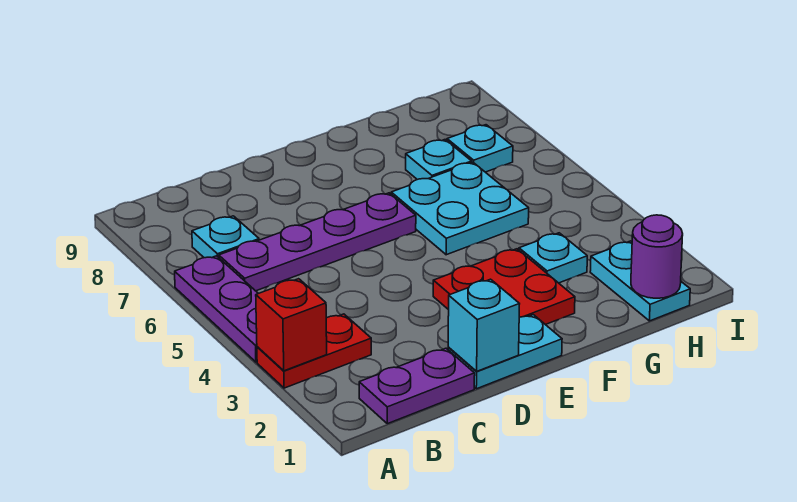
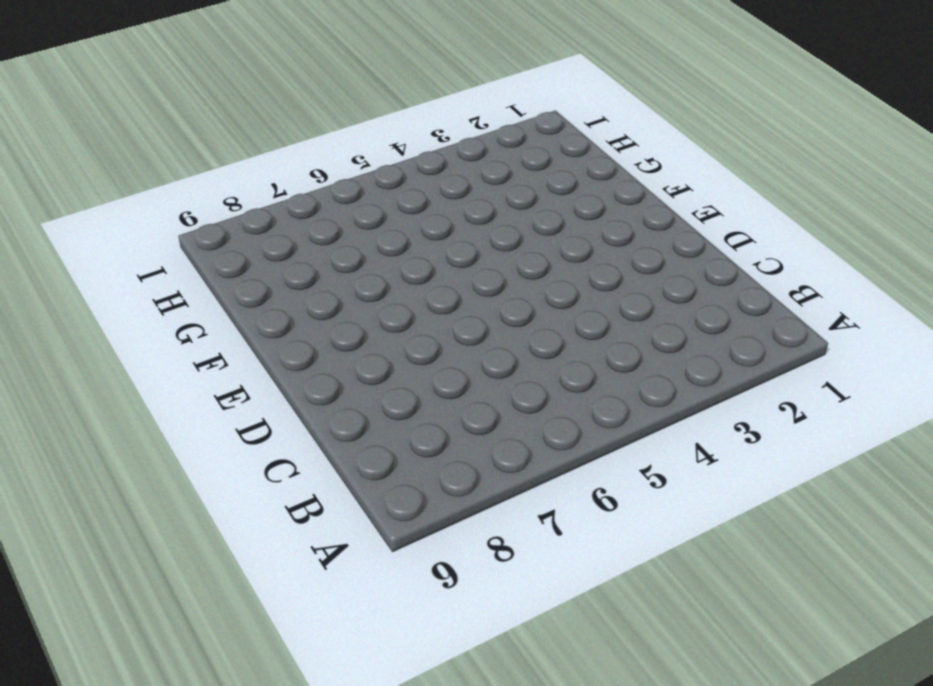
none -> red plate A3:B3 level 1
none -> purple plate A4:A6 level 1
none -> purple plate B1:C1 level 1

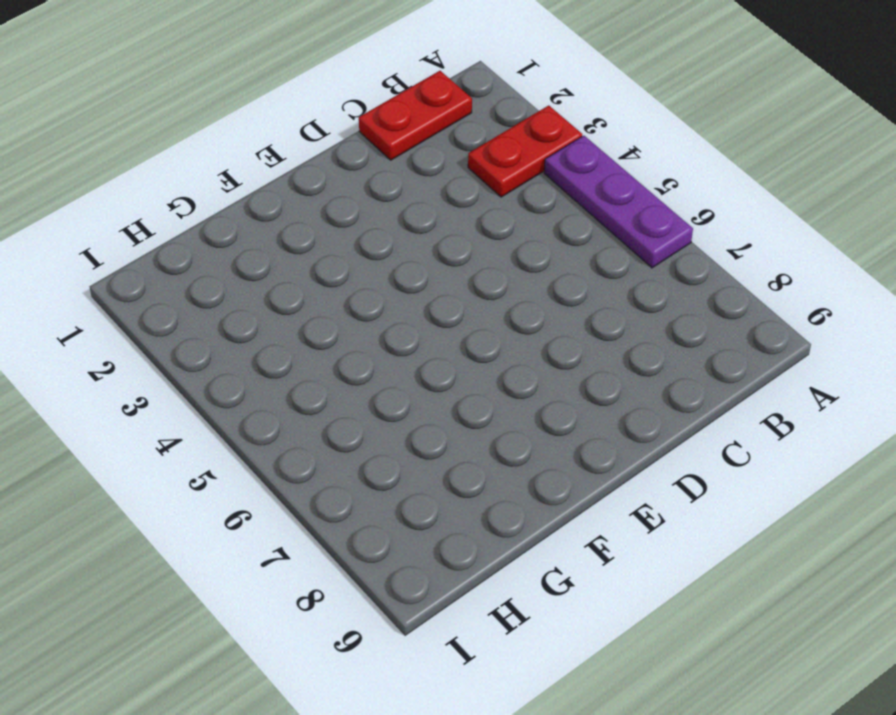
red plate B1:C1 level 1 -> purple plate B1:C1 level 1
none -> purple plate B6:E6 level 1
none -> cyan plate B7 level 1
none -> cyan plate D1:E1 level 1

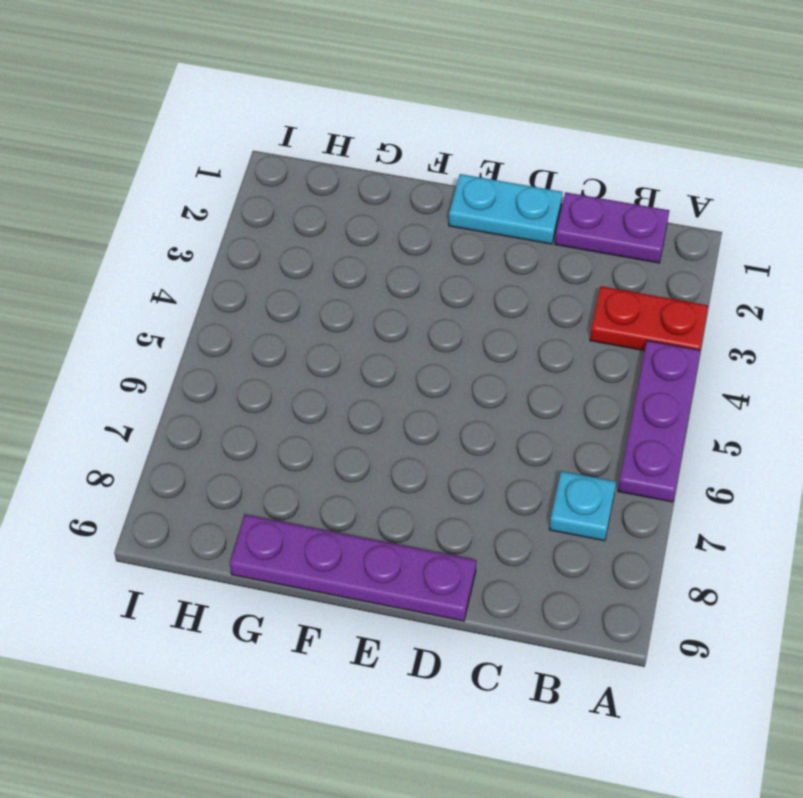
purple plate D9:G9 level 1 -> purple plate B6:E6 level 1
none -> red plate E2:F3 level 1
none -> cyan plate F5:G6 level 1
none -> cyan plate G3 level 1

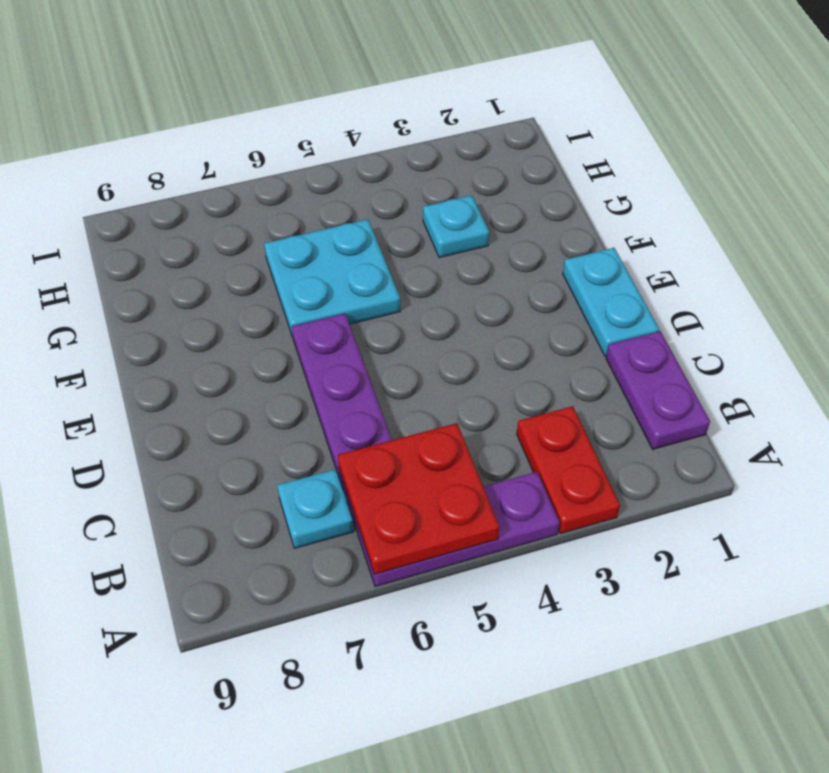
red plate A5:B6 level 2 -> red plate E2:F3 level 1
none -> cyan plate G7 level 1
none -> cyan plate H1:H2 level 1
none -> cyan plate H7 level 1

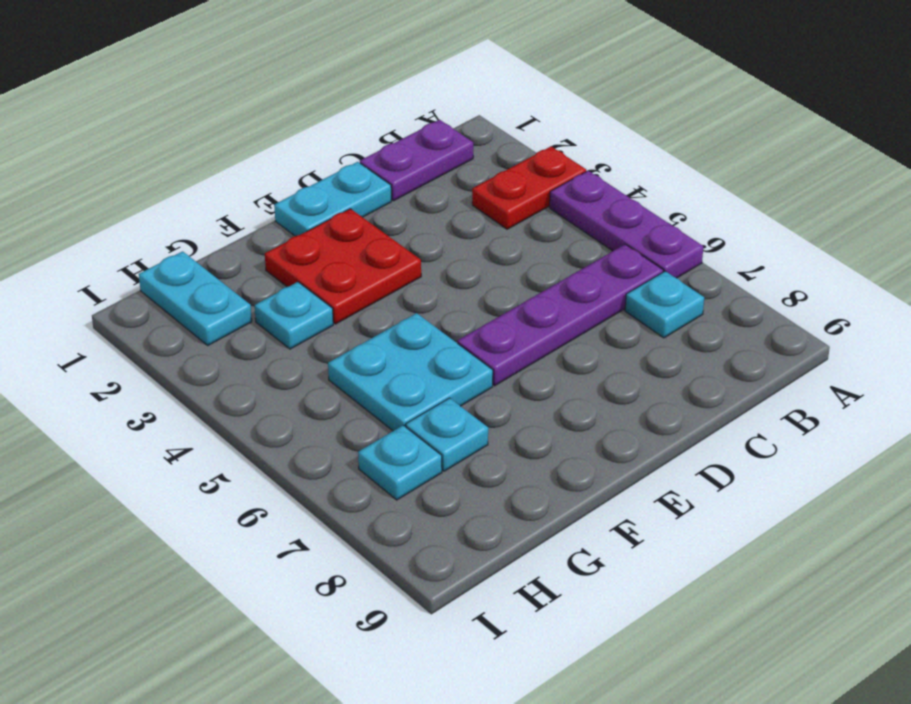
none -> red brick A3 level 2
none -> cyan brick D1 level 2
none -> purple round brick H1 level 2

